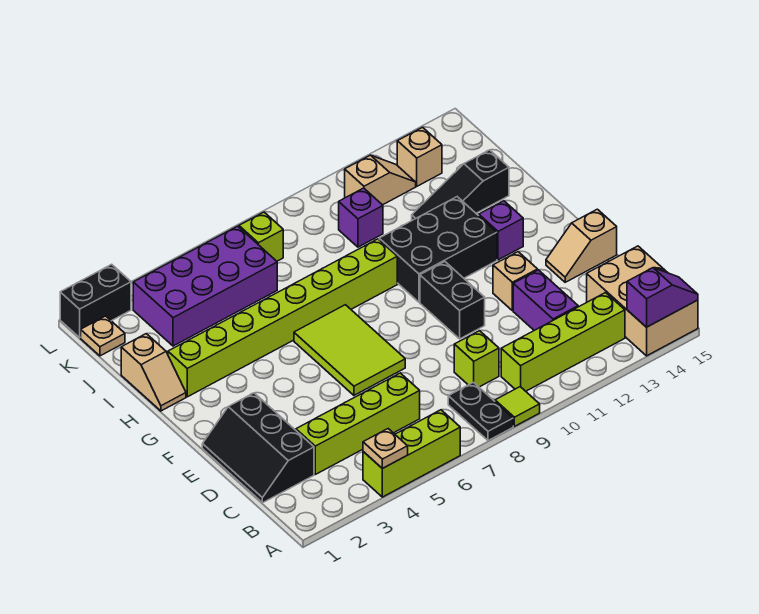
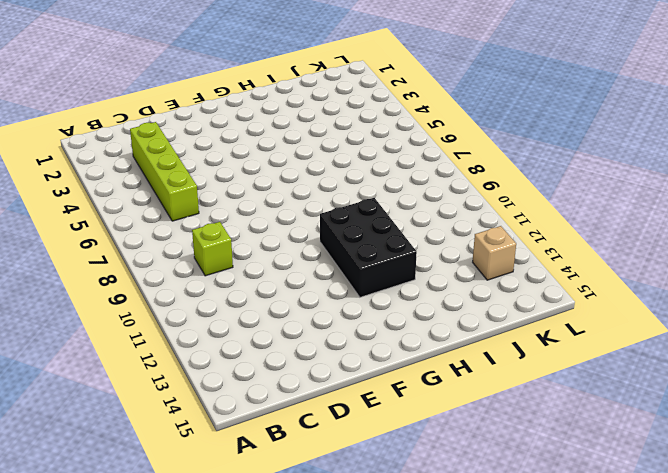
none -> lime brick A4:A6 level 1
none -> black plate A8:B8 level 1
none -> lime tile A9 level 1

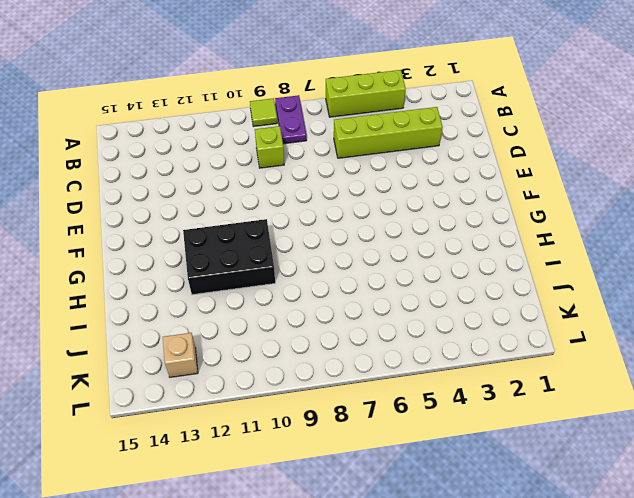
purple plate A8:B8 level 1 -> black plate A8:B8 level 1
none -> tan brick A14:C15 level 1
none -> lime brick B10:B13 level 1
none -> black slope C1:E2 level 1 top 2

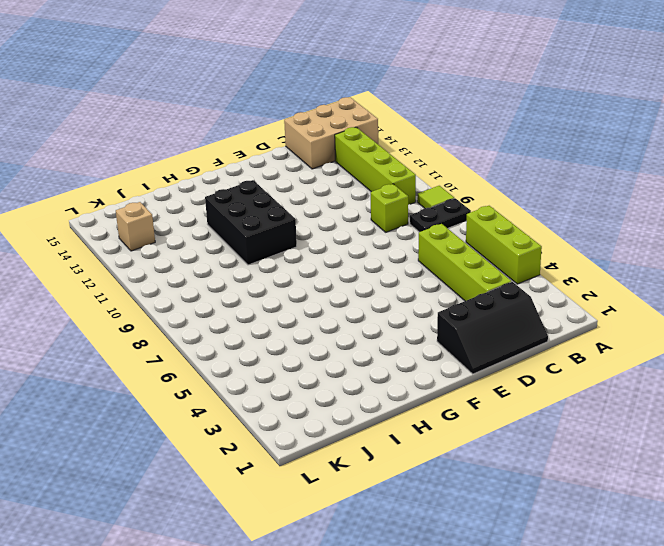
none -> purple brick C12:D12 level 1
none -> lime tile E6:G7 level 1
none -> black brick E10:F10 level 1

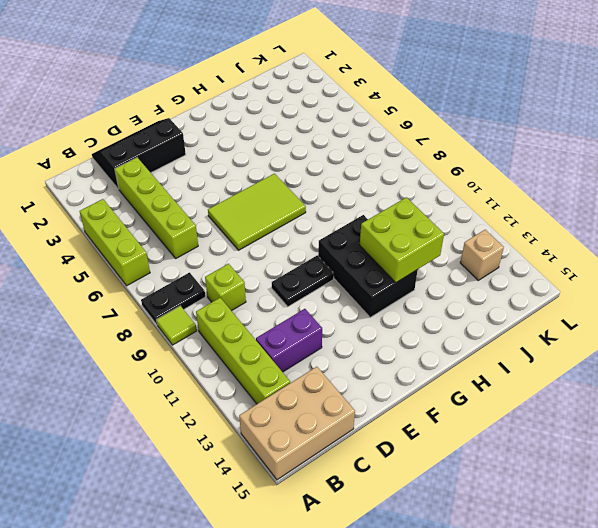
black plate E10:F10 level 1 -> black brick E10:F10 level 1
lime brick H11:I12 level 2 -> none
none -> tan brick E12 level 1
none -> tan slope E14:E15 level 1 top 15
none -> purple brick G13 level 1

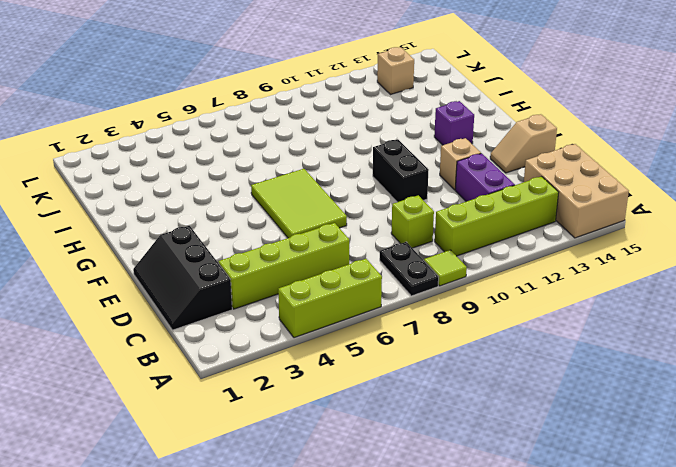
none -> black brick G10:H12 level 1
none -> tan slope H1:I1 level 1 top I
none -> lime brick H2:H9 level 1

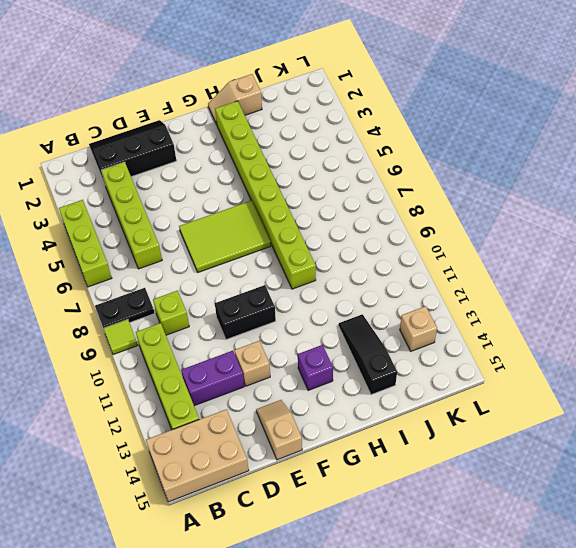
none -> black brick G10:H12 level 1
none -> purple brick J3:K6 level 1
none -> purple brick J10 level 1

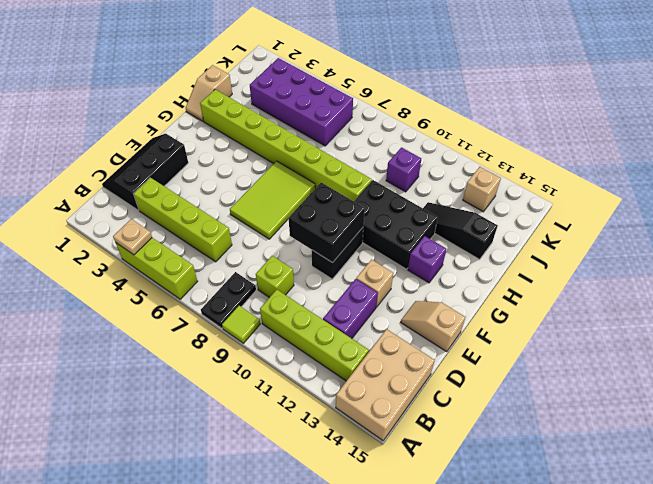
black brick E9:F10 level 2 -> none
none -> tan plate K1 level 1
none -> lime brick K7 level 1
none -> tan slope K11:K12 level 1 top 11

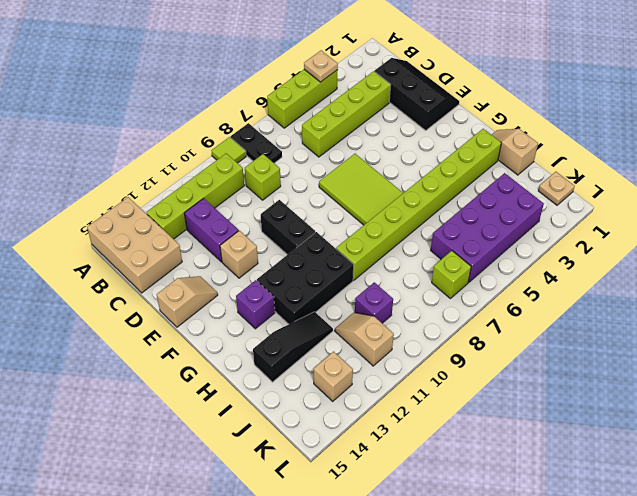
tan slope J11:K11 level 1 top K -> tan slope K11:K12 level 1 top 11
none -> black brick L1:L2 level 1
none -> purple slope A14:A15 level 2 top 14

